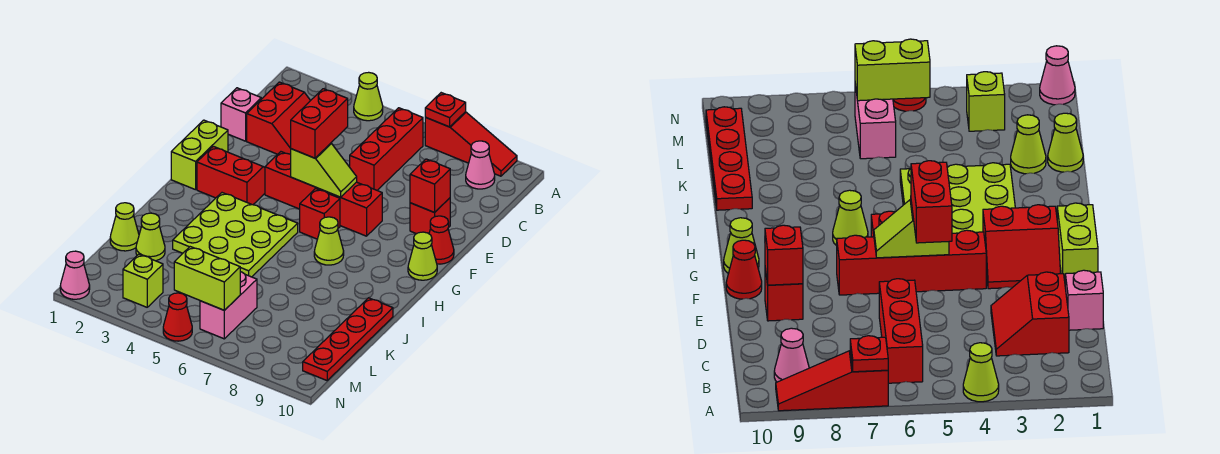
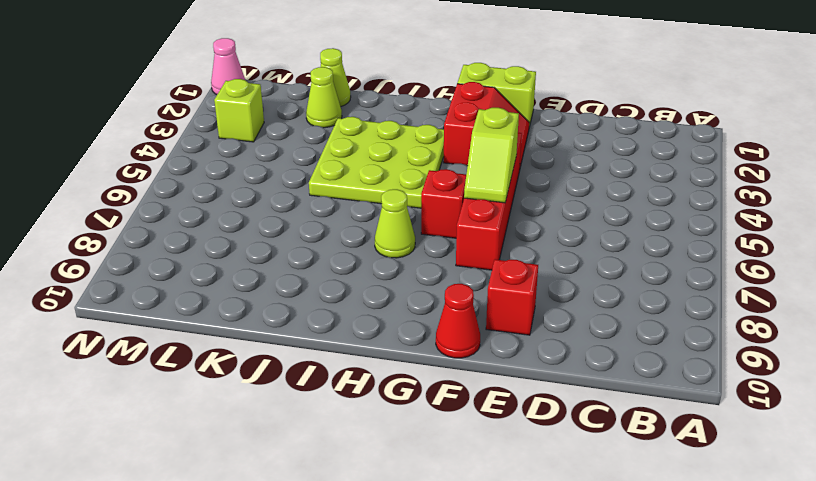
none -> lime cone A4 level 1
none -> red slope A7:A9 level 1 top 7
none -> red brick B6:D6 level 1

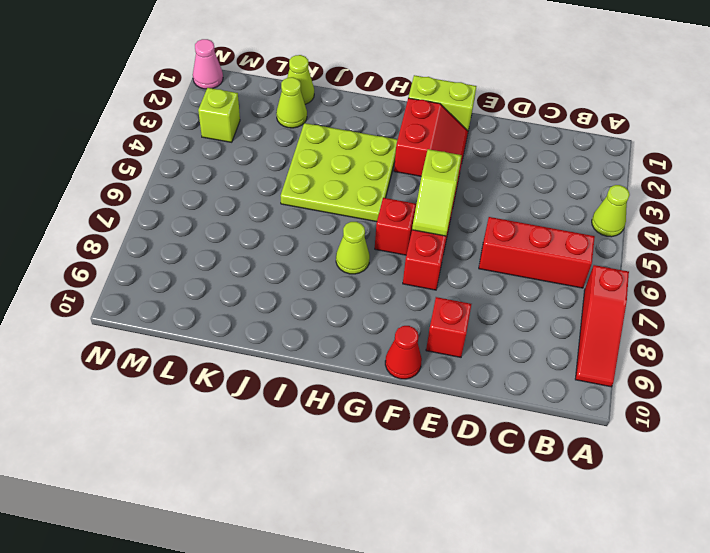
none -> pink cone B9 level 1
none -> red slope C2:D3 level 1 top 2
none -> pink brick D1 level 1

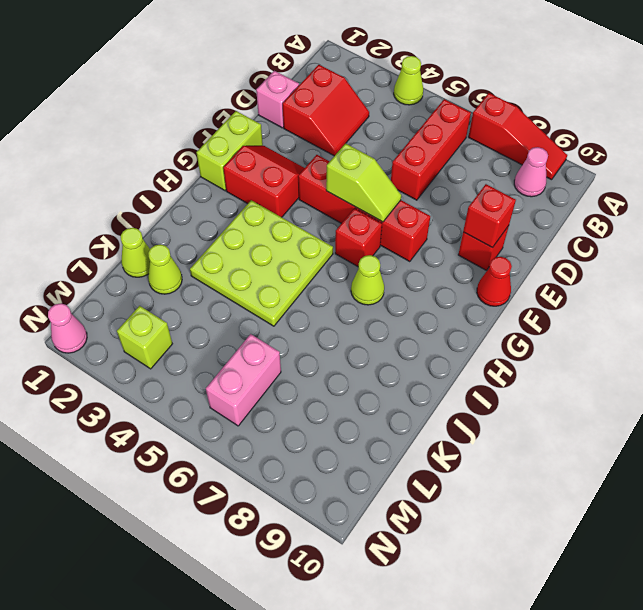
none -> lime cone G10 level 1
none -> red plate J10:M10 level 1
none -> red cone N5 level 1

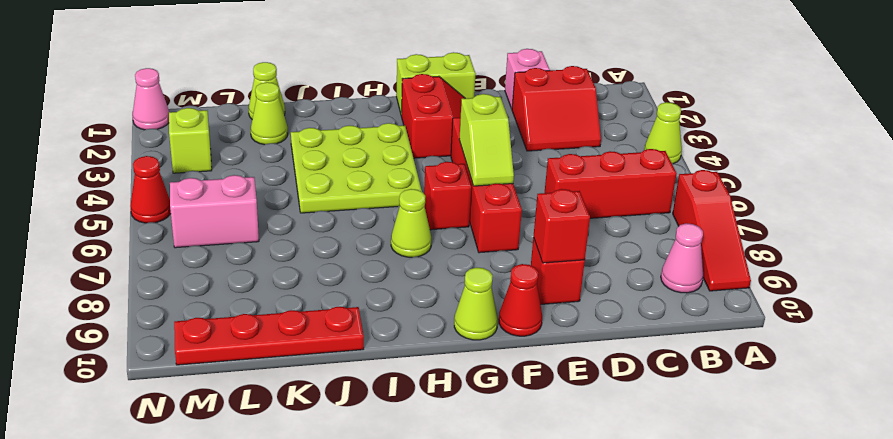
none -> red plate A7 level 2
none -> lime brick M5:M6 level 2
none -> red brick E5:F5 level 3

